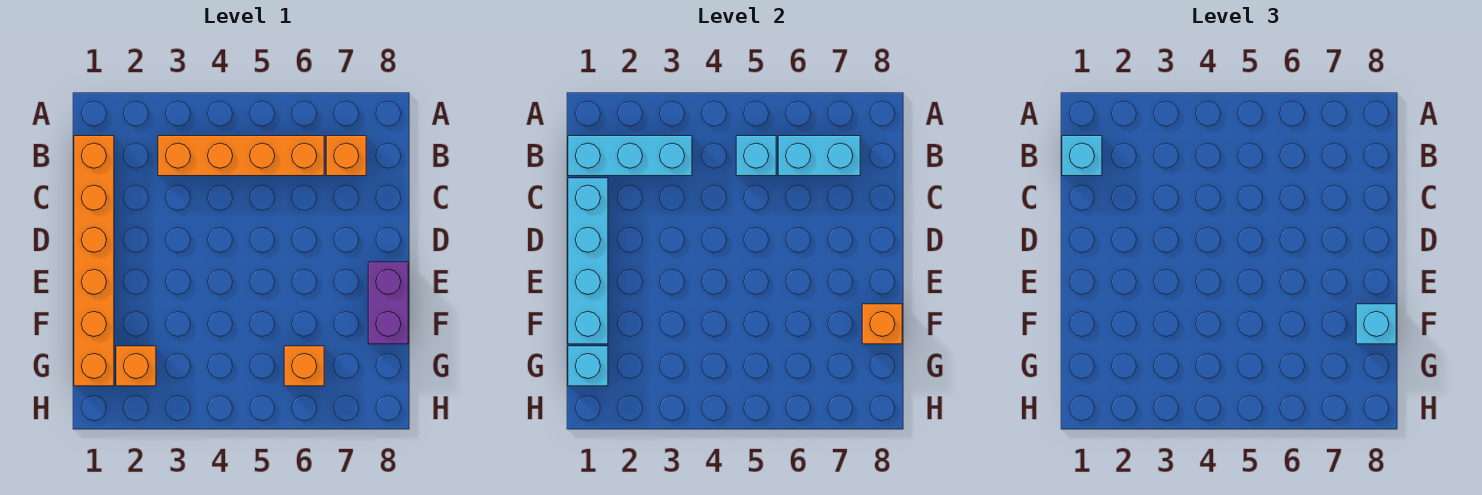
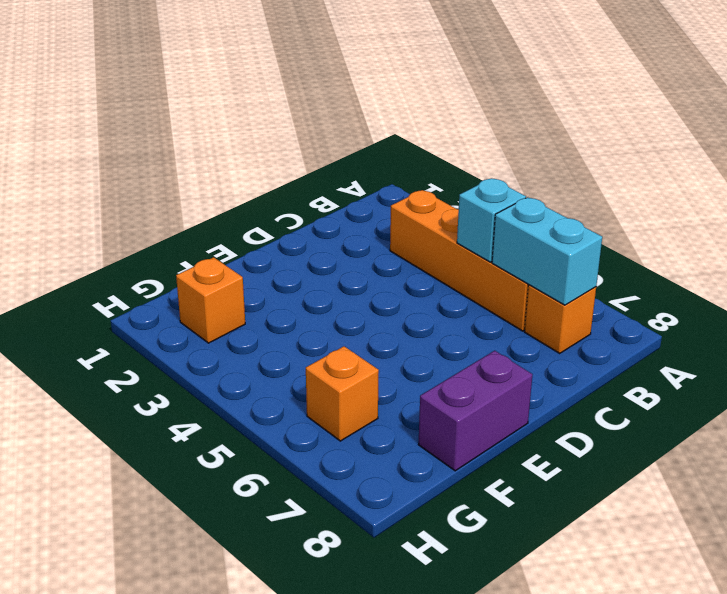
none -> orange brick B1:G1 level 1
none -> cyan brick B1:B3 level 2
none -> cyan brick C1:F1 level 2

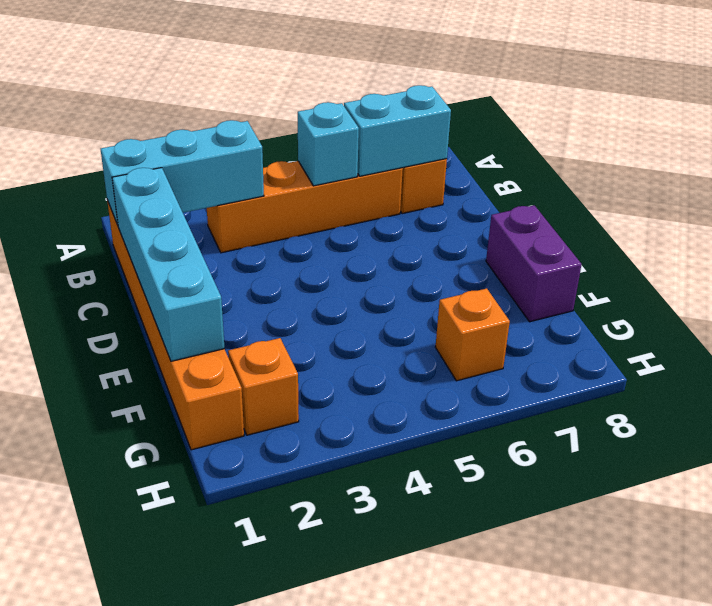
none -> orange brick F8 level 2
none -> cyan brick G1 level 2
none -> cyan brick B1 level 3

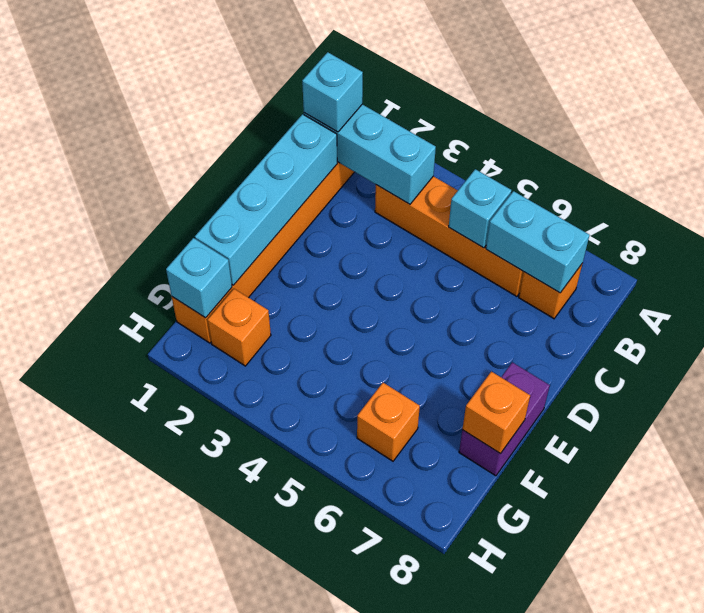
none -> cyan brick F8 level 3

